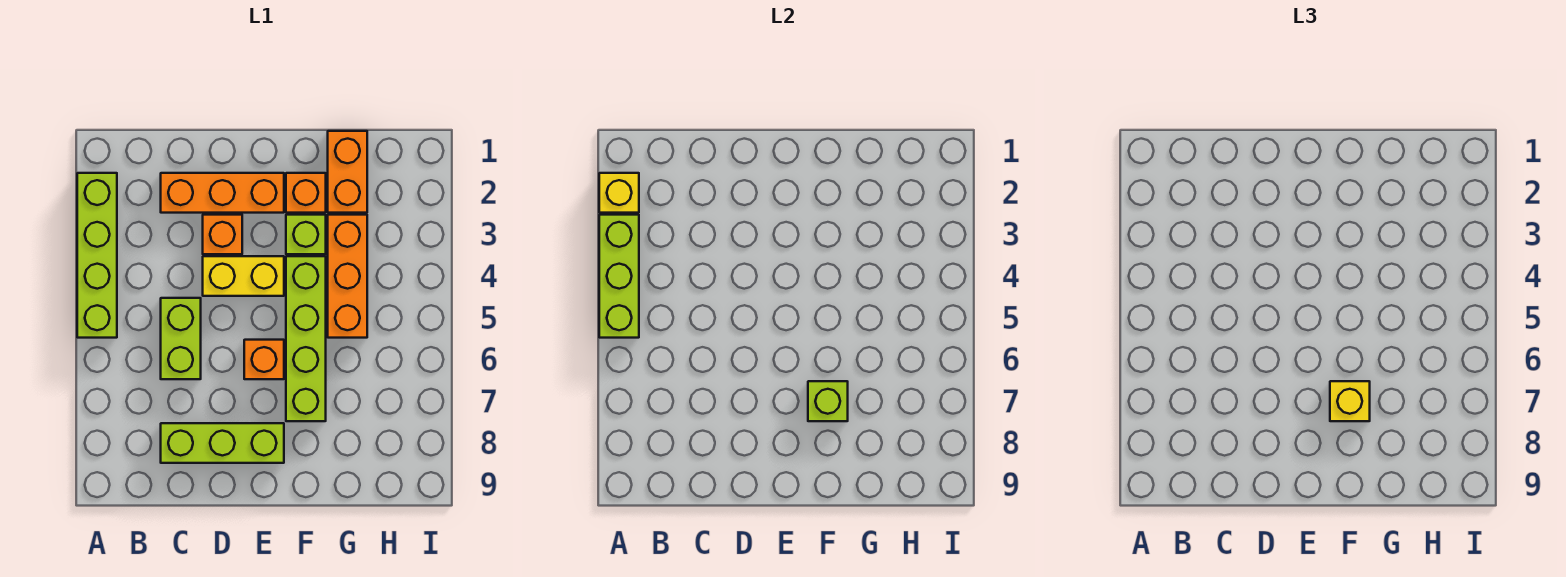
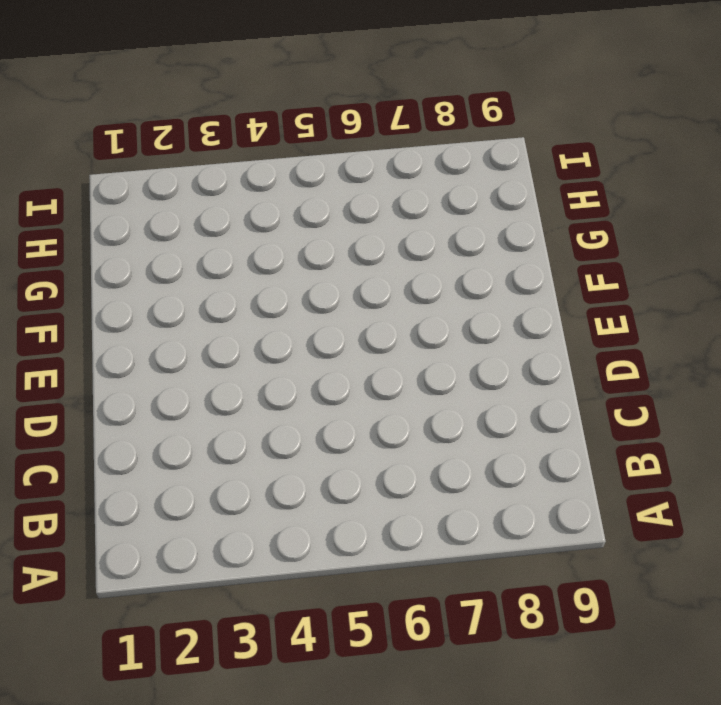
none -> lime brick A2:A5 level 1
none -> orange brick C2:E2 level 1
none -> lime brick C5:C6 level 1

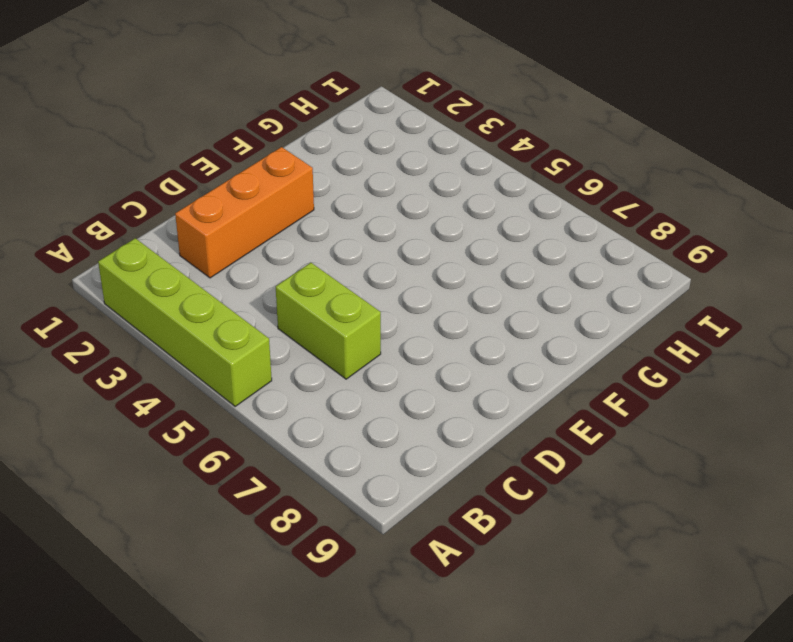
none -> lime brick C8:E8 level 1
none -> orange brick D3 level 1
none -> yellow brick D4:E4 level 1

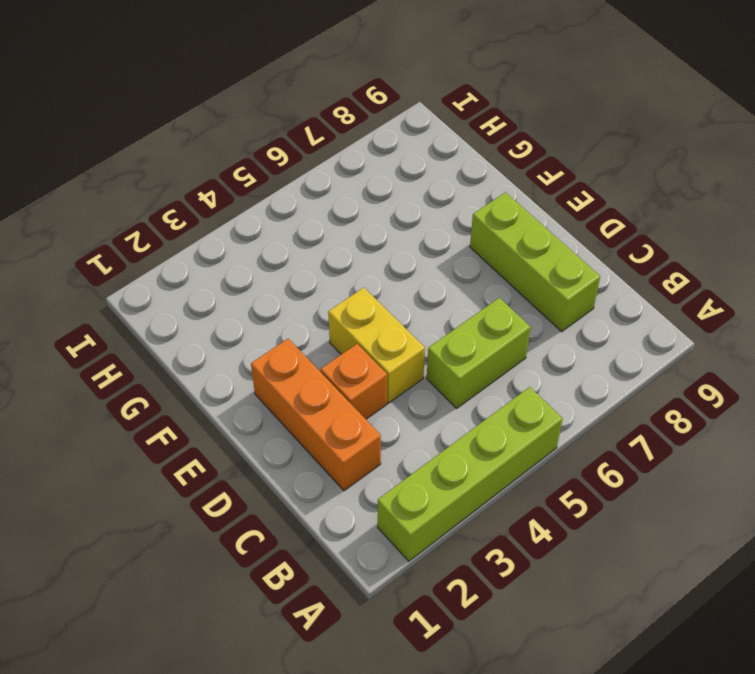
none -> orange brick E6 level 1
none -> orange brick F2 level 1
none -> lime brick F3 level 1

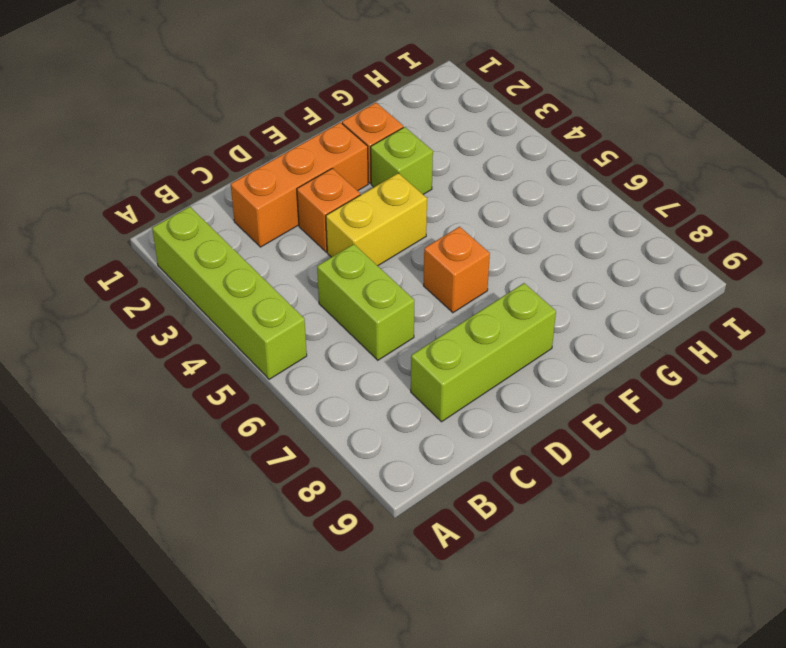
none -> lime brick F4:F7 level 1
none -> orange brick G1:G2 level 1
none -> orange brick G3:G5 level 1

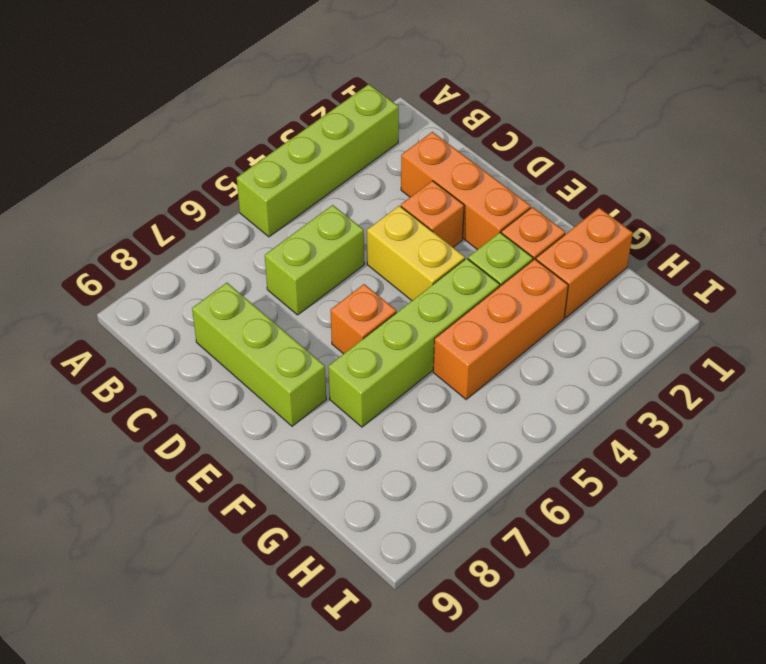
none -> yellow brick A2 level 2
none -> lime brick A3:A5 level 2
none -> lime brick F7 level 2

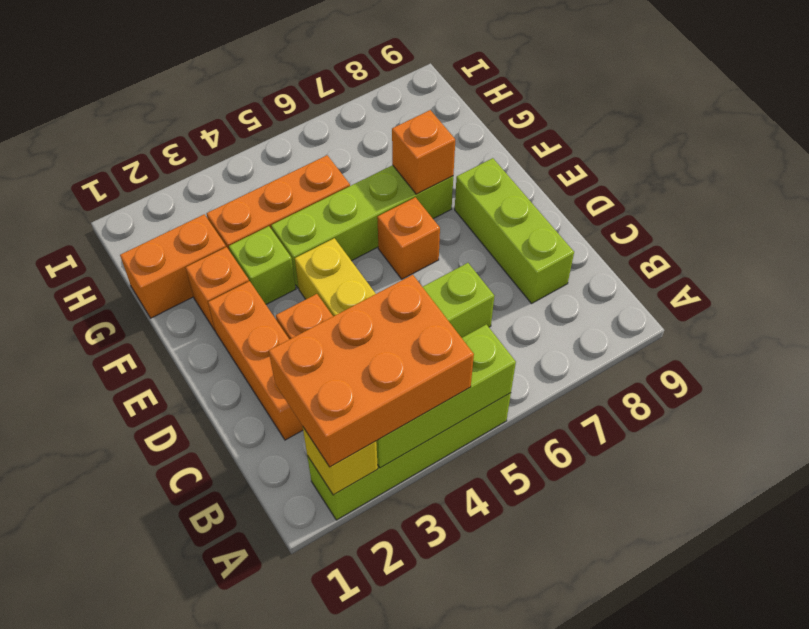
orange brick A2:B4 level 3 -> none
orange brick F7 level 2 -> lime brick F7 level 2
none -> yellow brick F7 level 3

